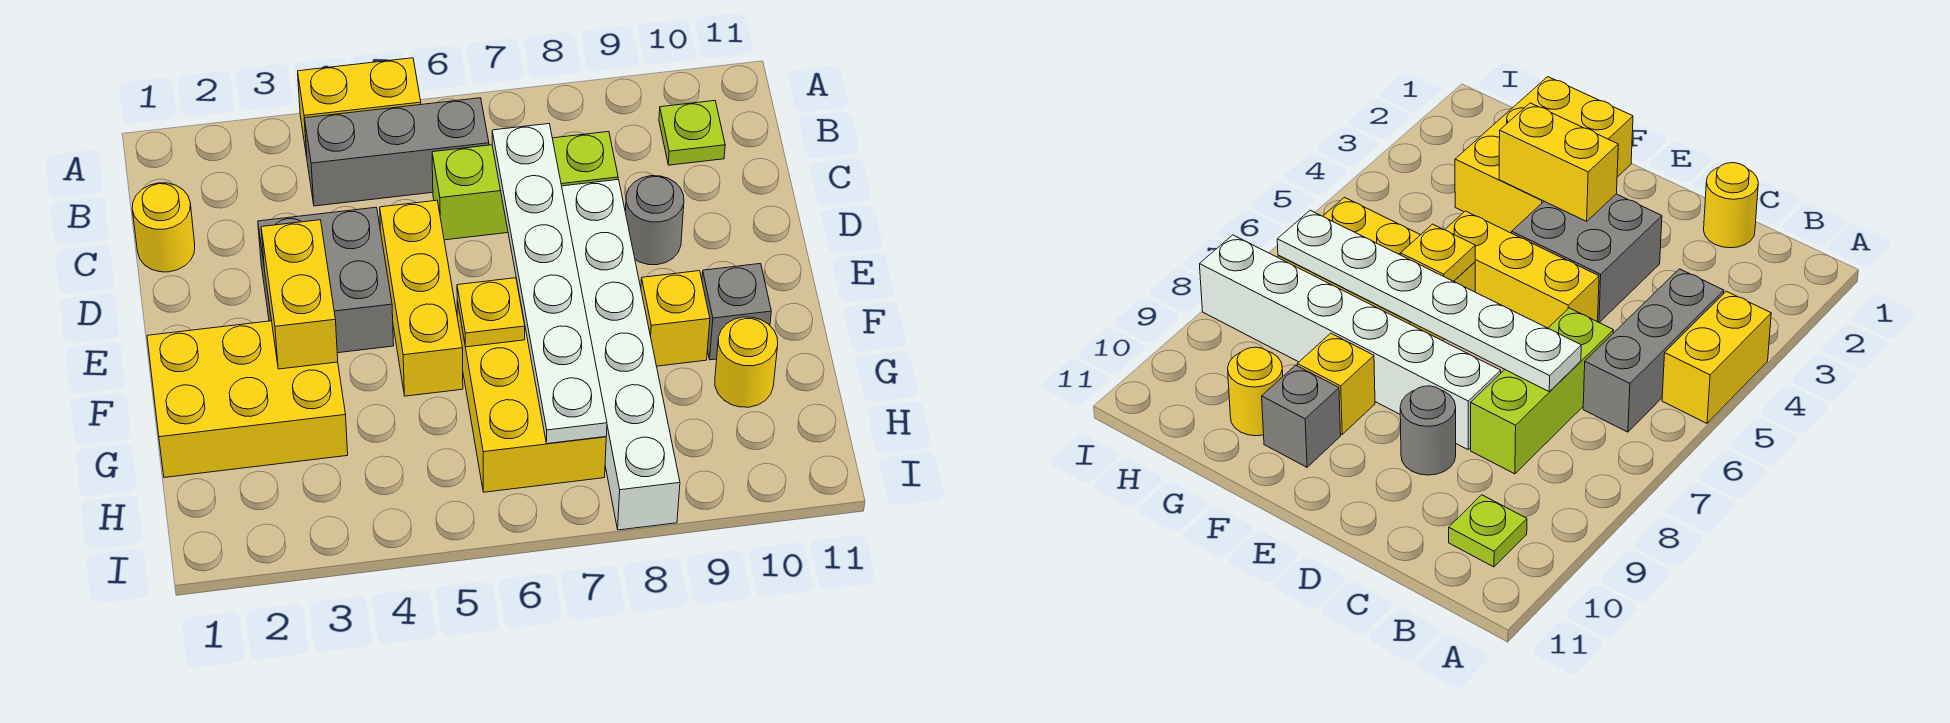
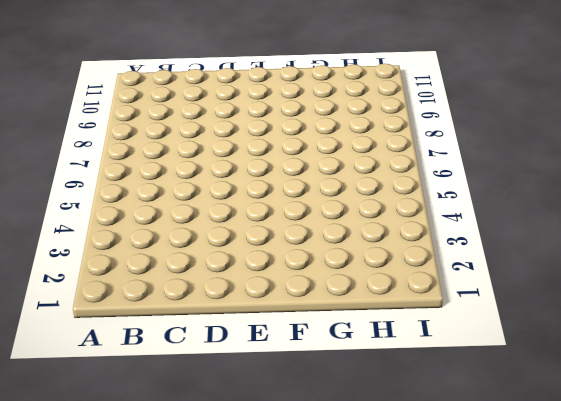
none -> yellow brick A4:A5 level 1
none -> grey brick B4:B6 level 1
none -> lime plate B10 level 1

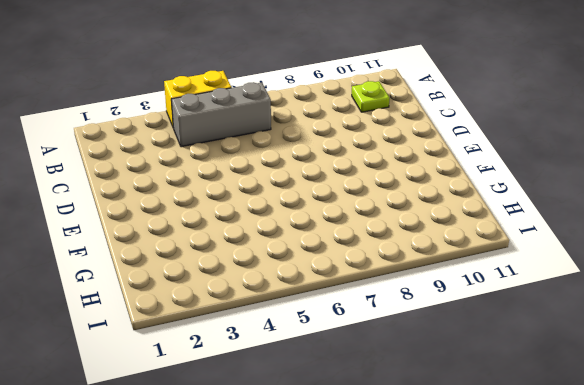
none -> yellow round brick C1 level 1
none -> lime brick C6:C8 level 1
none -> grey brick D3:E4 level 1

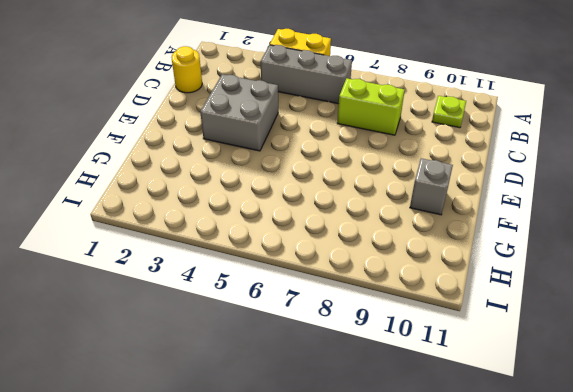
lime brick C7:C8 level 1 -> lime brick C6:C8 level 1
none -> yellow brick D5:F5 level 1
none -> white brick D8:I8 level 1
none -> grey round brick D9 level 1

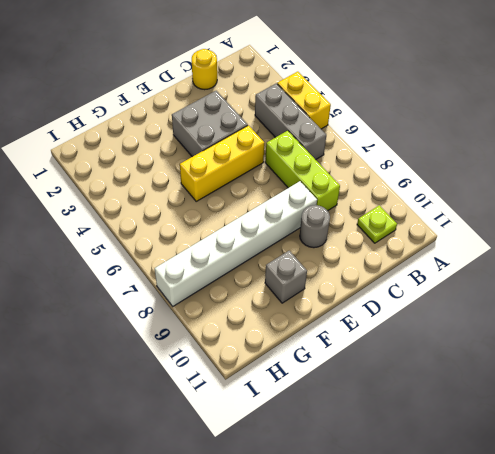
none -> yellow brick F1:G3 level 1
none -> yellow brick F6:H7 level 1
none -> yellow brick F9 level 1

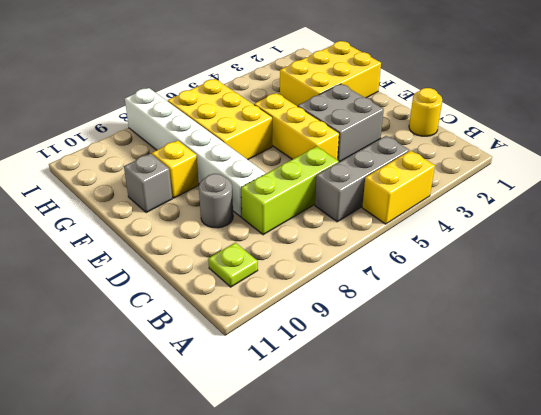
none -> yellow round brick G10 level 1
none -> white plate C7:H7 level 2
none -> yellow brick E3:F3 level 2

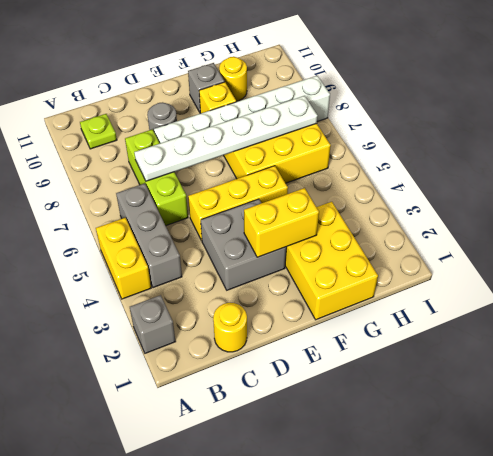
grey brick A2 level 1 -> none
none -> yellow plate F6 level 2

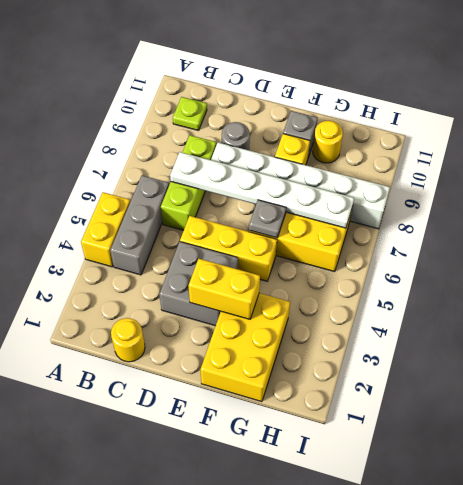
grey plate F6 level 2 -> yellow plate F6 level 2

